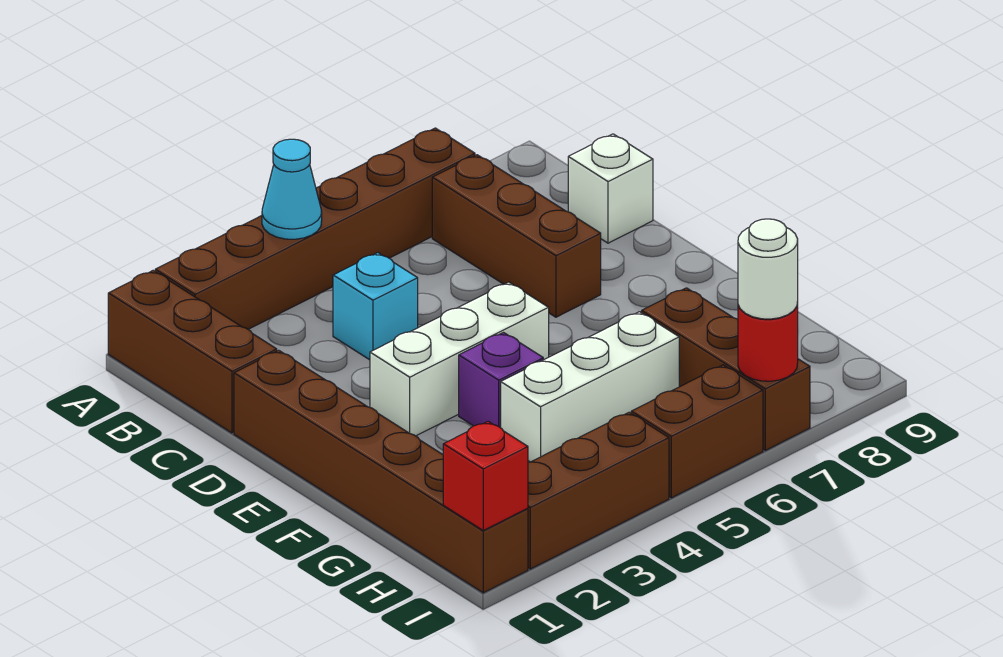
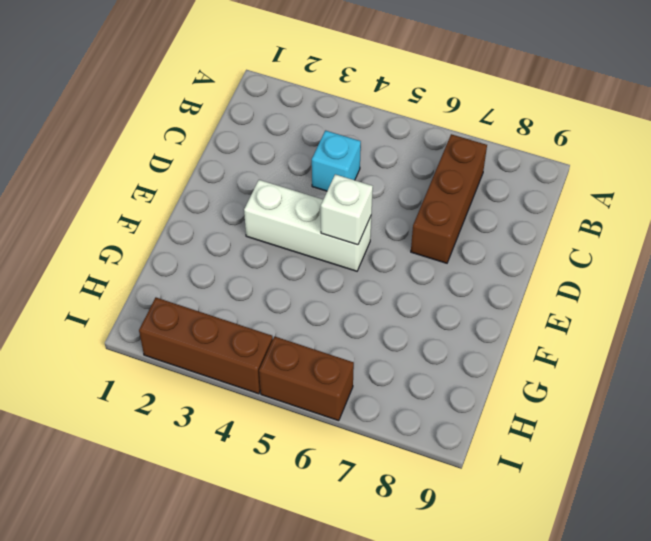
white brick E5 level 2 -> white brick C9 level 1
none -> brown brick A1:C1 level 1
none -> brown brick A2:A7 level 1
none -> brown brick D1:I1 level 1

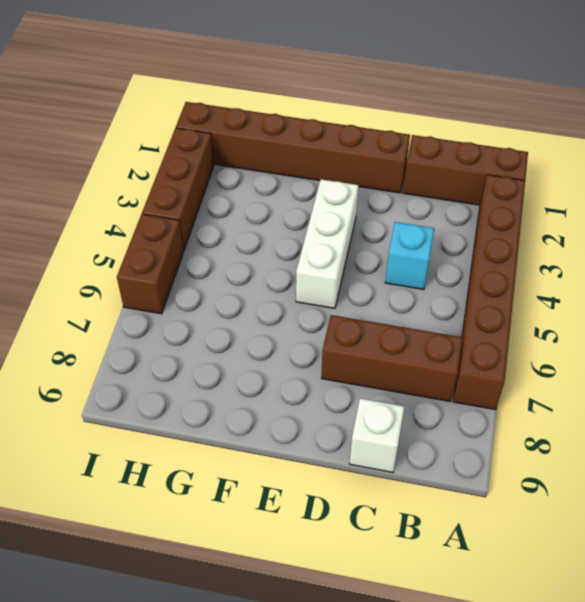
none -> purple brick F4 level 1
none -> white brick G4:G6 level 1
none -> brown brick G7:I7 level 1

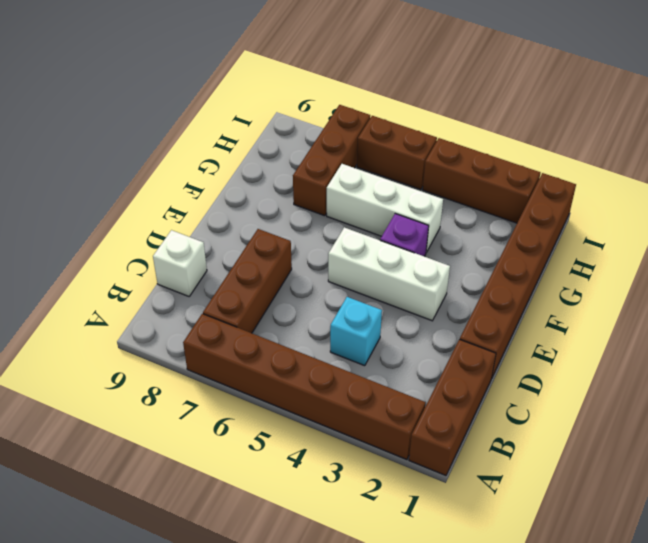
none -> cyan cone A4 level 2
none -> red brick I1 level 2
none -> red round brick I7 level 2

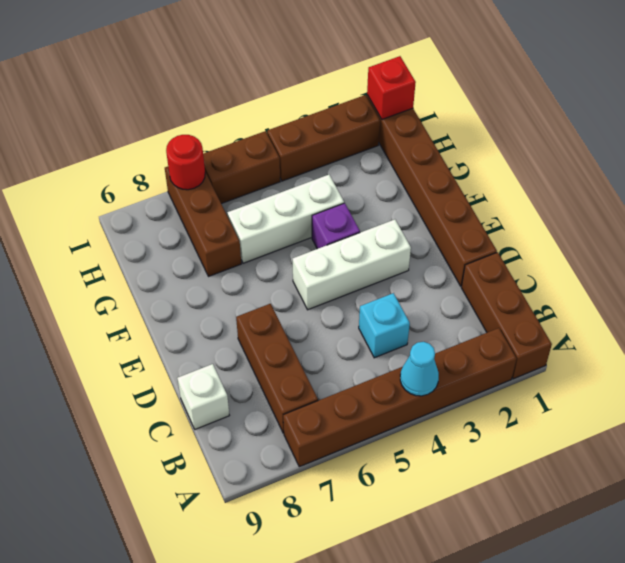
none -> white round brick I7 level 3

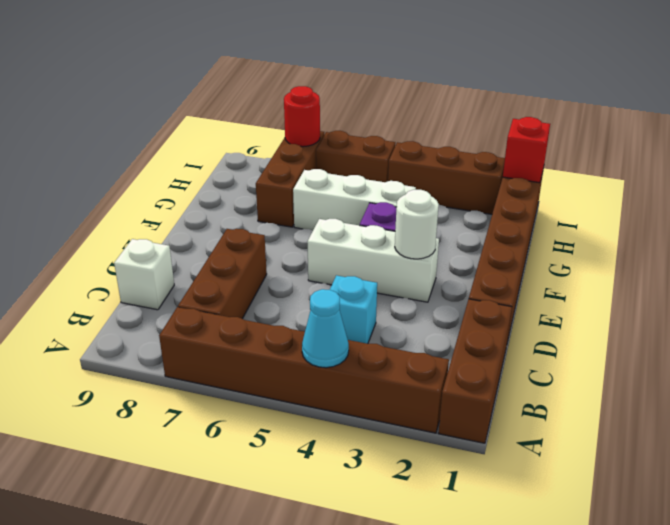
white round brick E3 level 2 -> white round brick I7 level 3

